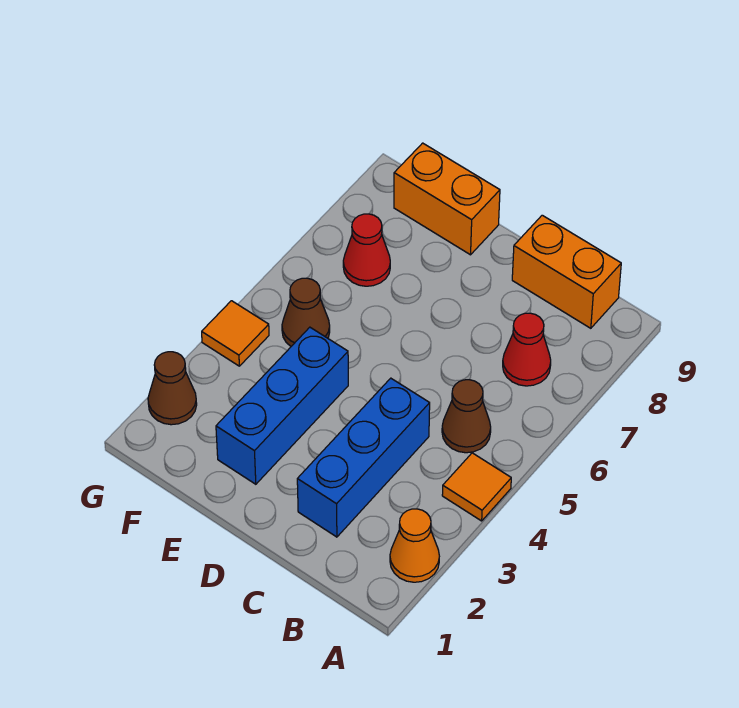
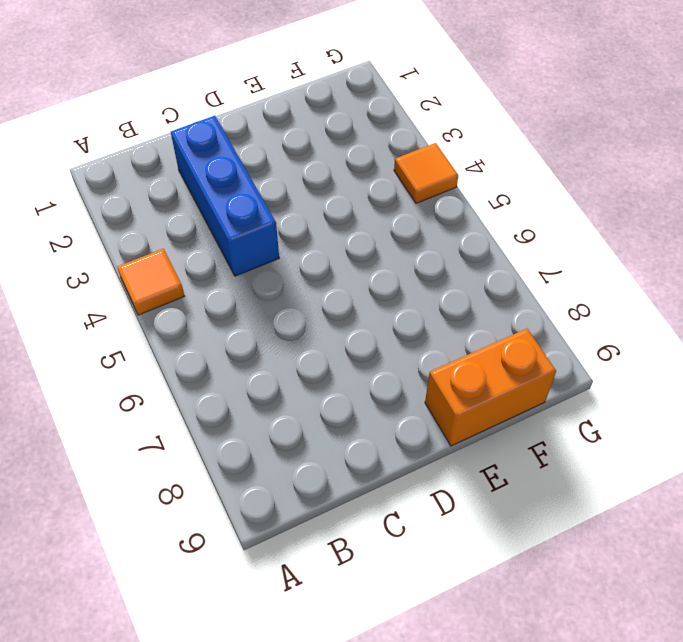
none -> orange cone A2 level 1
none -> brown cone B5 level 1
none -> red cone B7 level 1

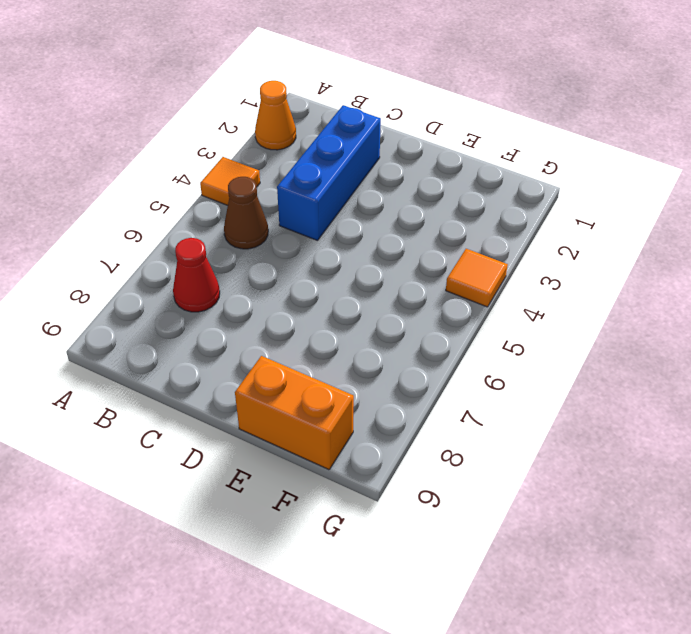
none -> orange brick B9:C9 level 1
none -> blue brick E2:E4 level 1
none -> brown cone F5 level 1

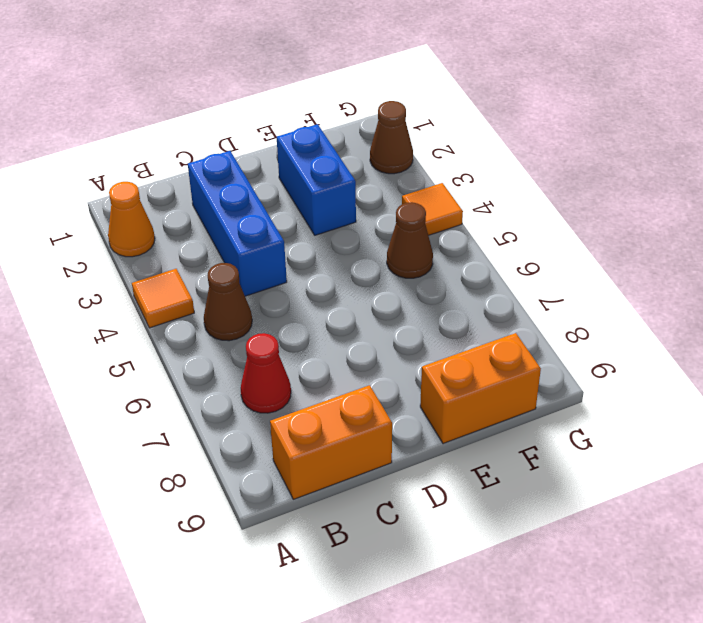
blue brick E2:E3 level 1 -> blue brick E2:E4 level 1
none -> red cone F7 level 1

